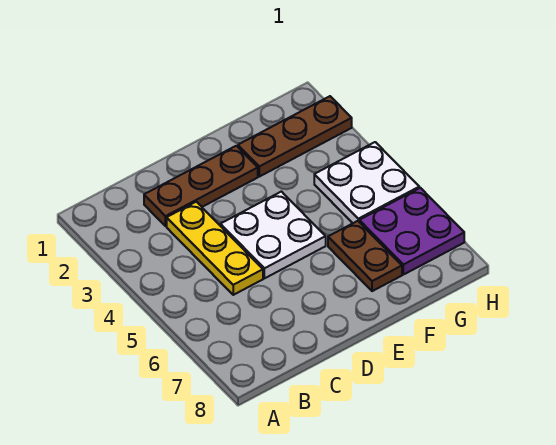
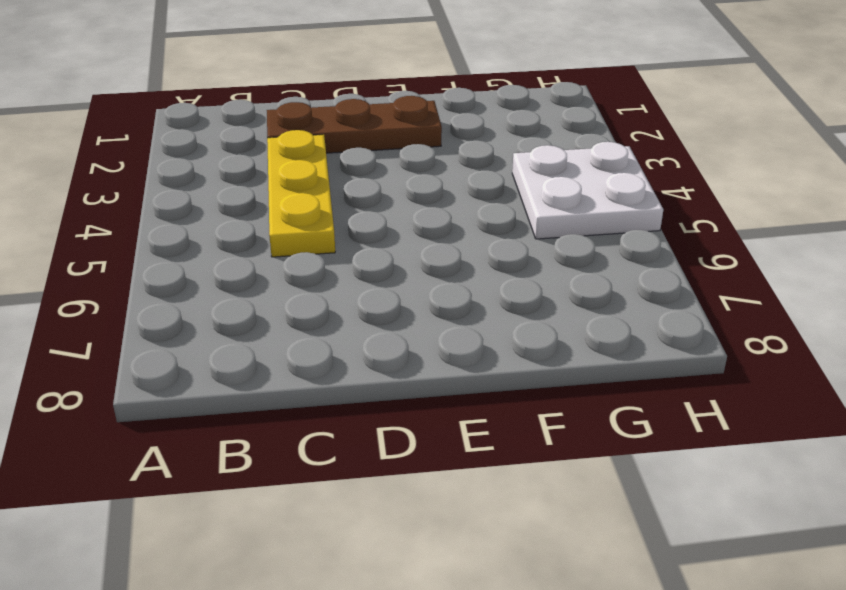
none -> white plate D4:E5 level 1
none -> brown plate F2:H2 level 1

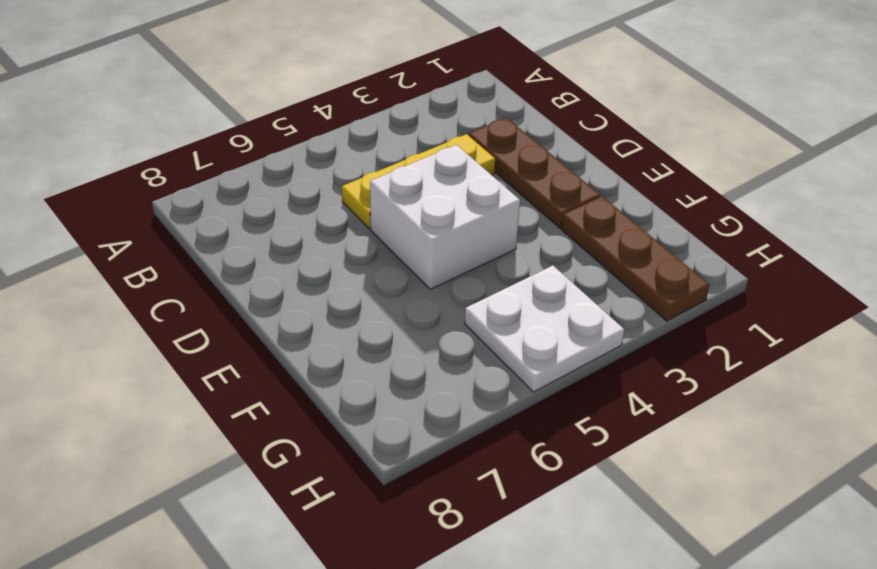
white brick D4:E5 level 1 -> white plate D4:E5 level 1
none -> brown plate F6:F7 level 1
none -> purple plate G6:H7 level 1

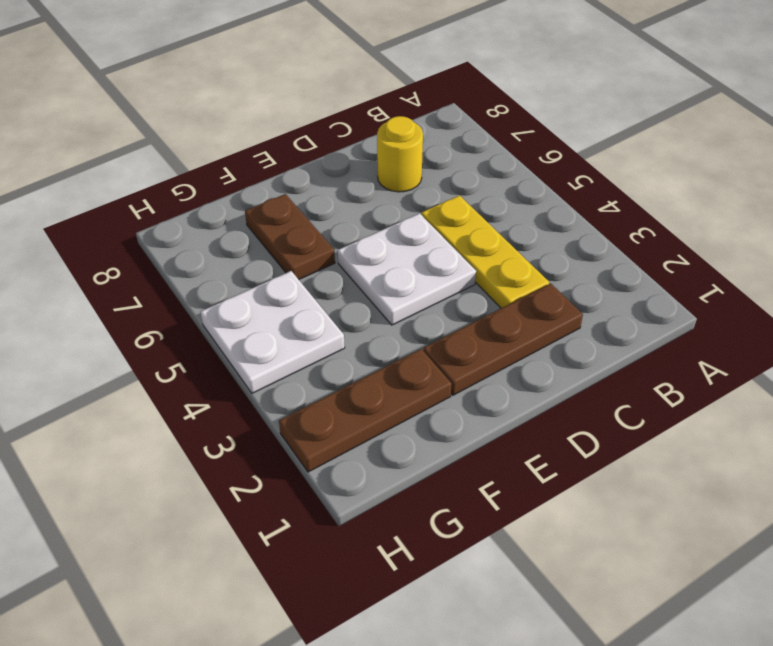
yellow round brick C7 level 1 -> none
none -> purple plate G6:H7 level 1

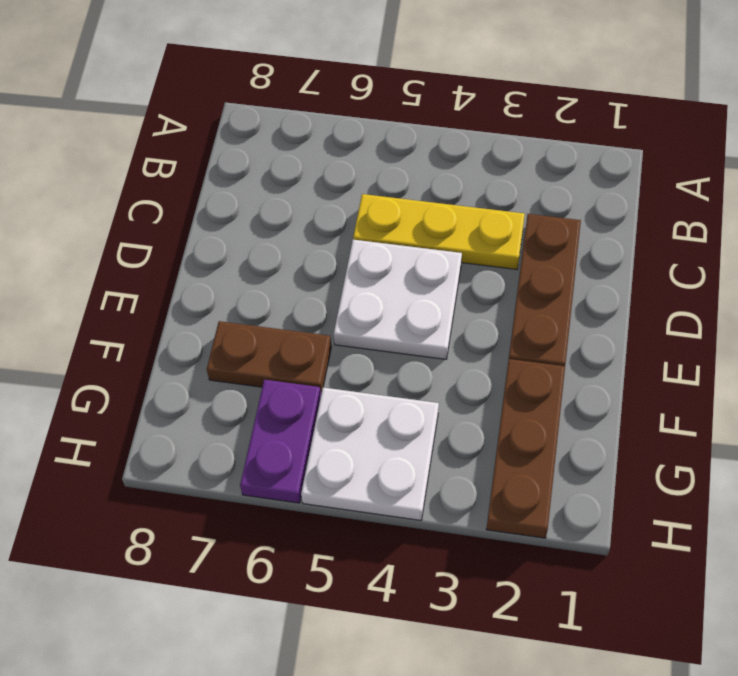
purple plate G6:H6 level 1 -> purple plate G6:H7 level 1

